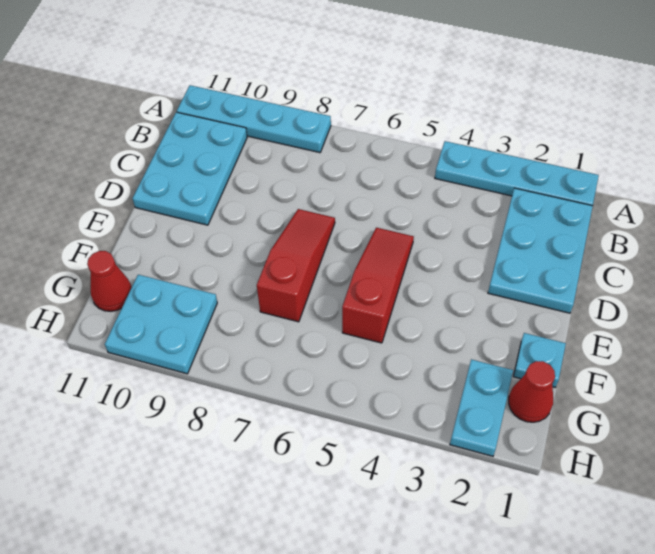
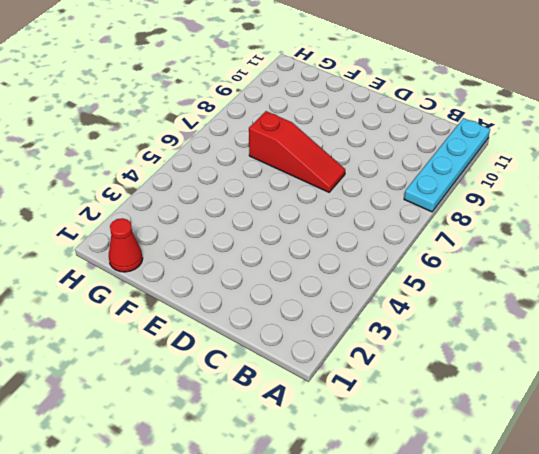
none -> cyan plate A1:A4 level 1
none -> cyan plate B1:D2 level 1

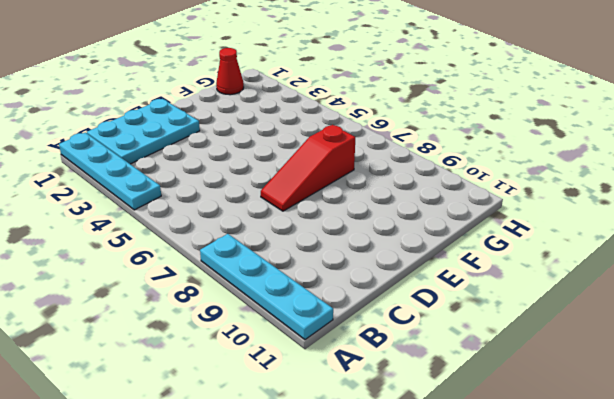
none -> cyan plate B10:D11 level 1
none -> red slope D5:F5 level 1 top F

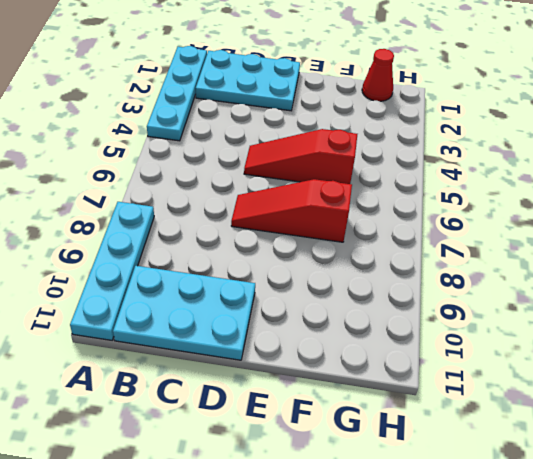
none -> cyan plate F1 level 1
none -> cyan plate G2:H2 level 1

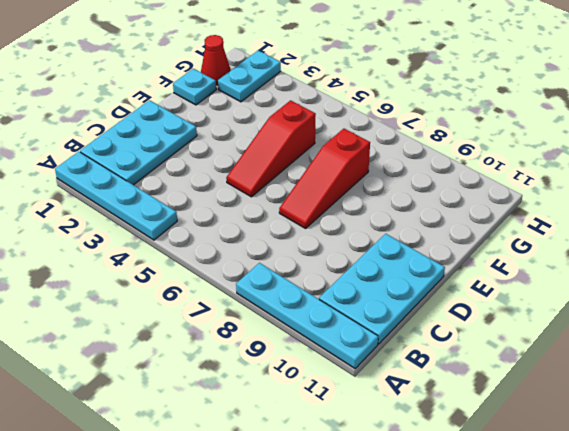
none -> cyan plate G9:H10 level 1
none -> red cone G11 level 1

